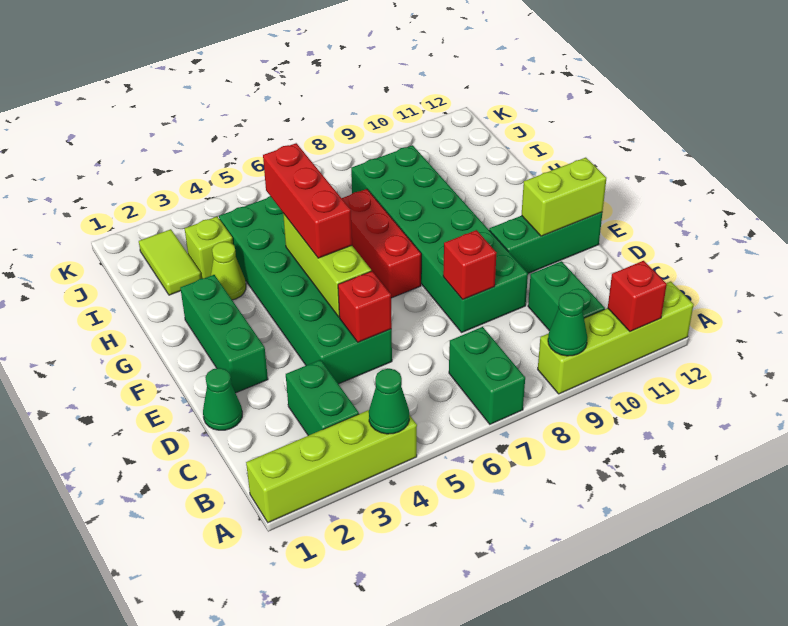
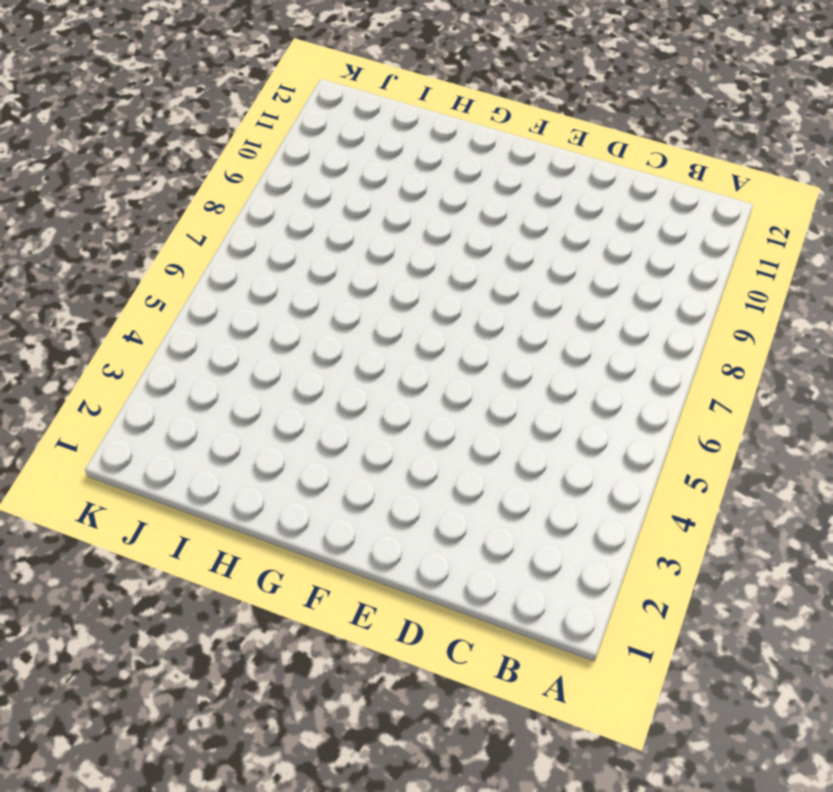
none -> lime brick A1:A4 level 1
none -> green brick A7:B7 level 1
none -> lime brick A9:A12 level 1

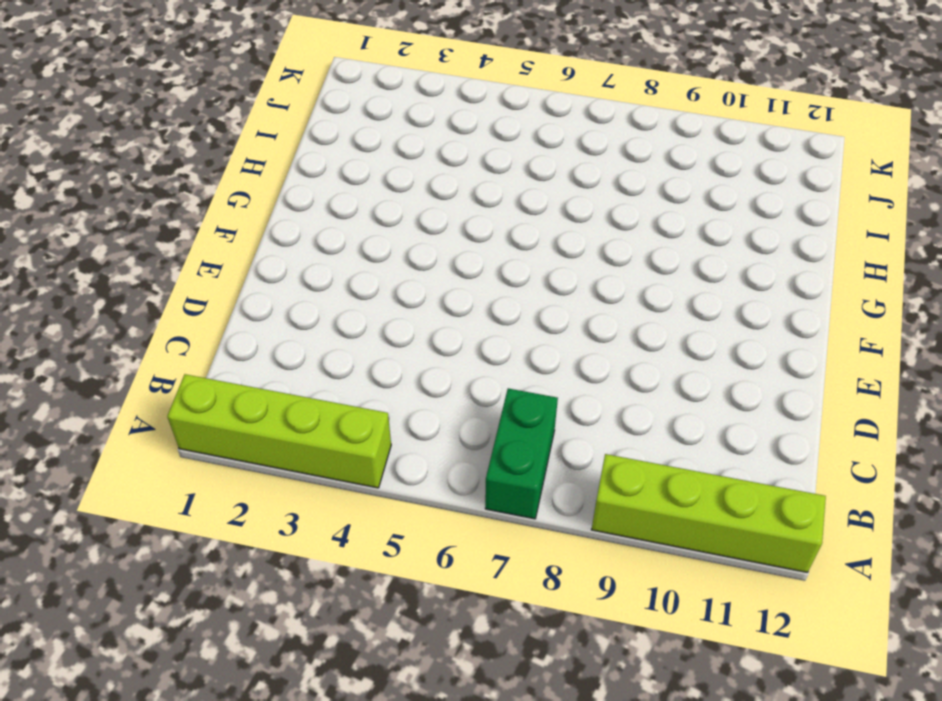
none -> green brick B3:C3 level 1
none -> green brick B10:C10 level 1
none -> green cone D1 level 1

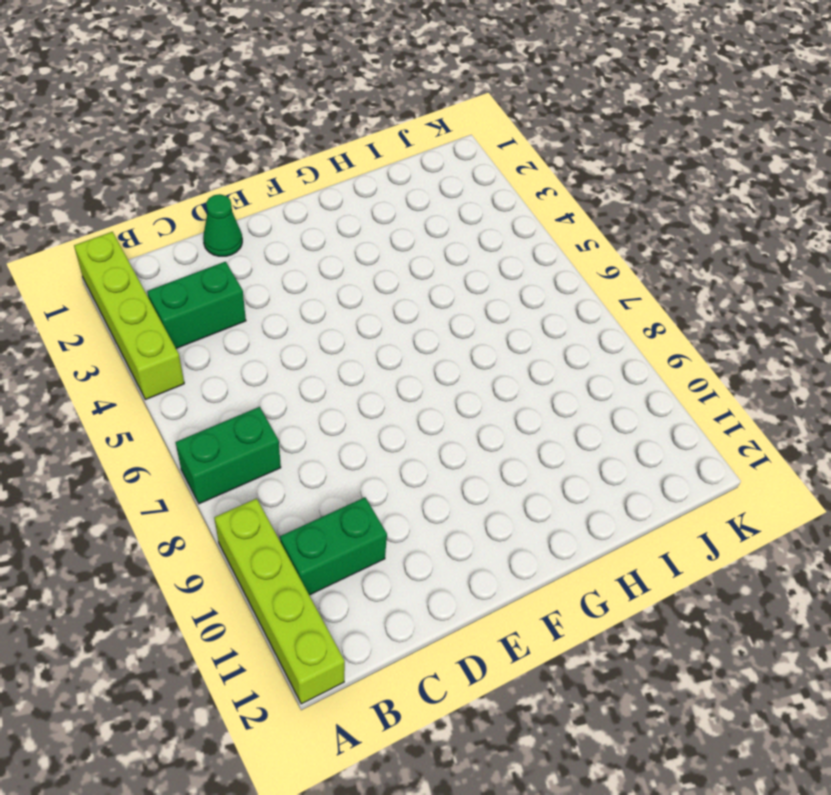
none -> green brick D4:I5 level 1
none -> green brick D8:I9 level 1
none -> green brick E2:G2 level 1

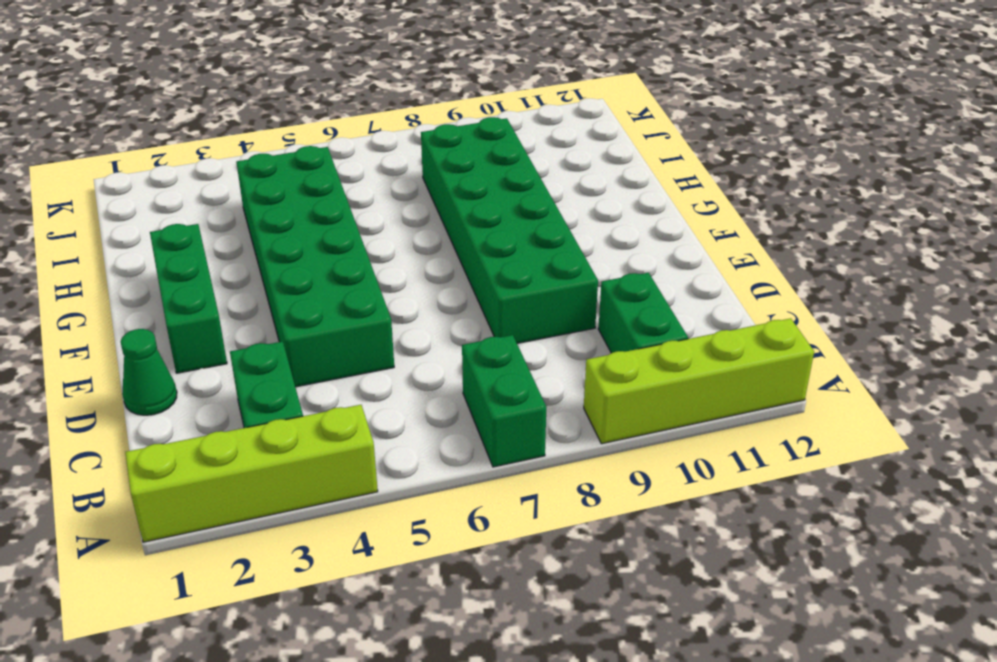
none -> green brick E10:E12 level 1
none -> red brick F7:H7 level 1
none -> lime cone H3 level 1

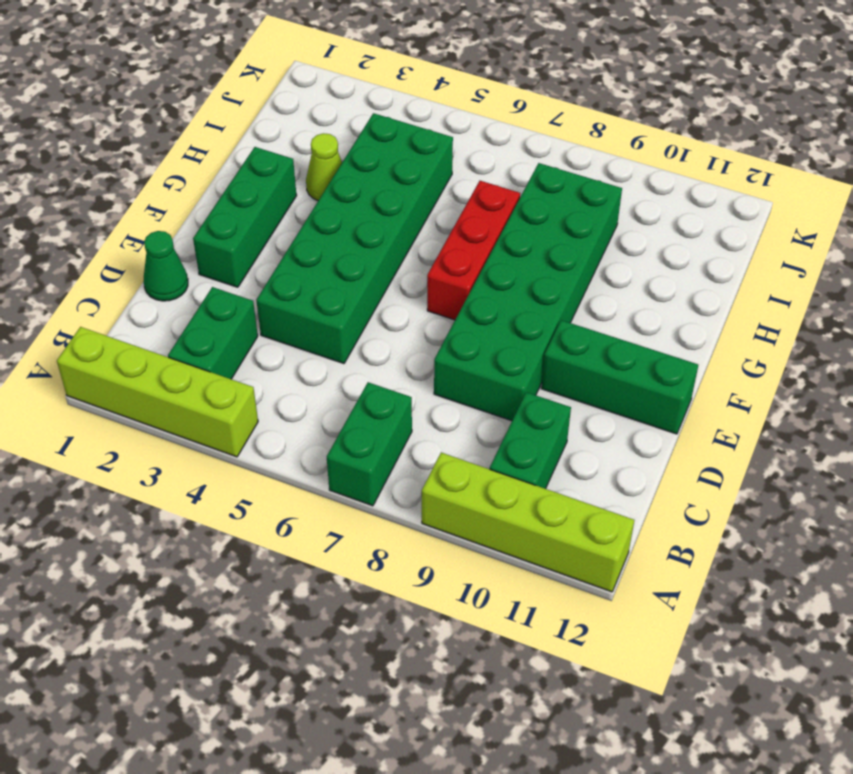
none -> lime tile I2:J2 level 1
none -> lime brick I3 level 1
none -> green cone A4 level 2

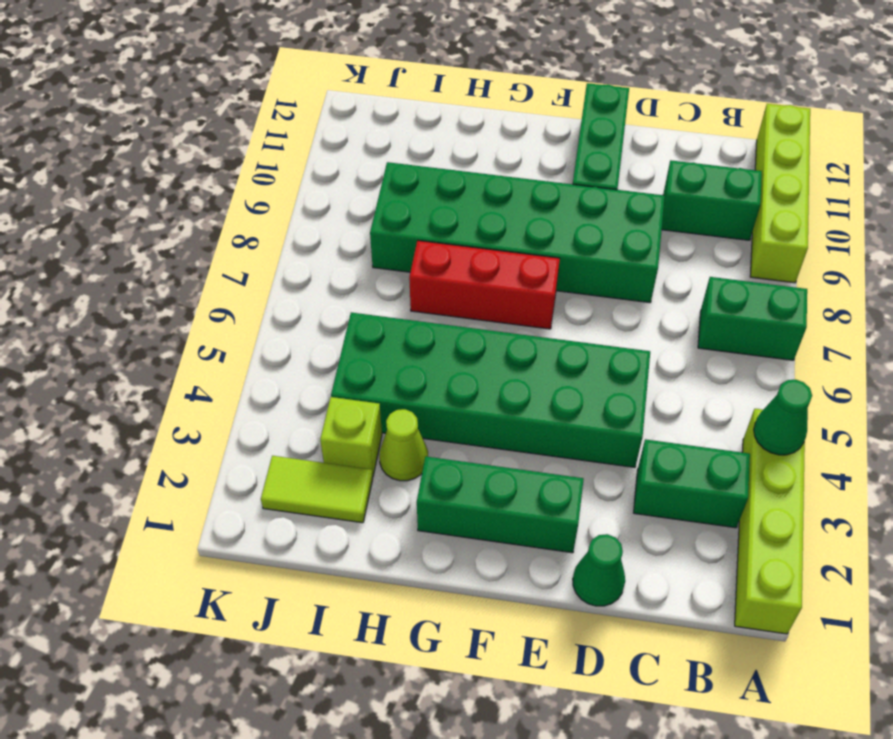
none -> green cone A9 level 2
none -> red brick A11 level 2
none -> red brick D5 level 2

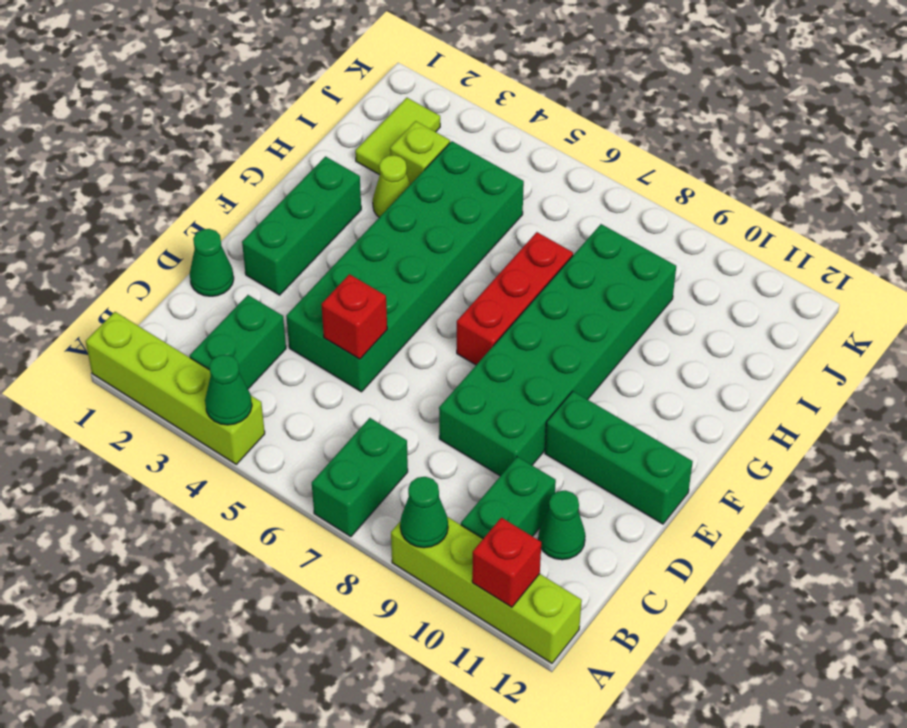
green cone C11 level 1 -> none
none -> red brick D8 level 2
none -> lime brick E5:G5 level 2
none -> lime brick E11:E12 level 2

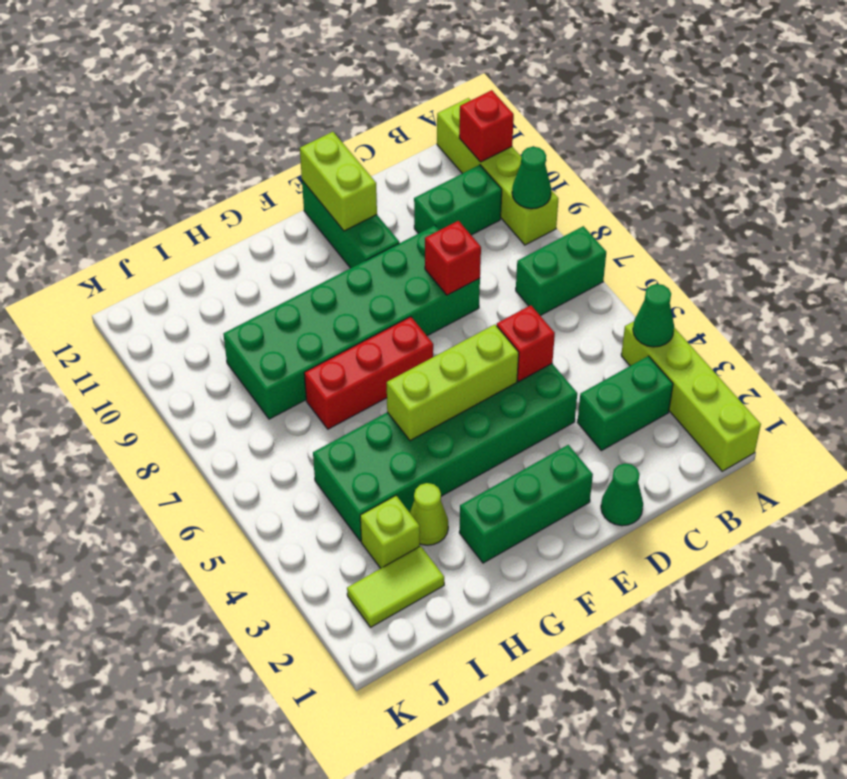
none -> red brick F5:H5 level 3

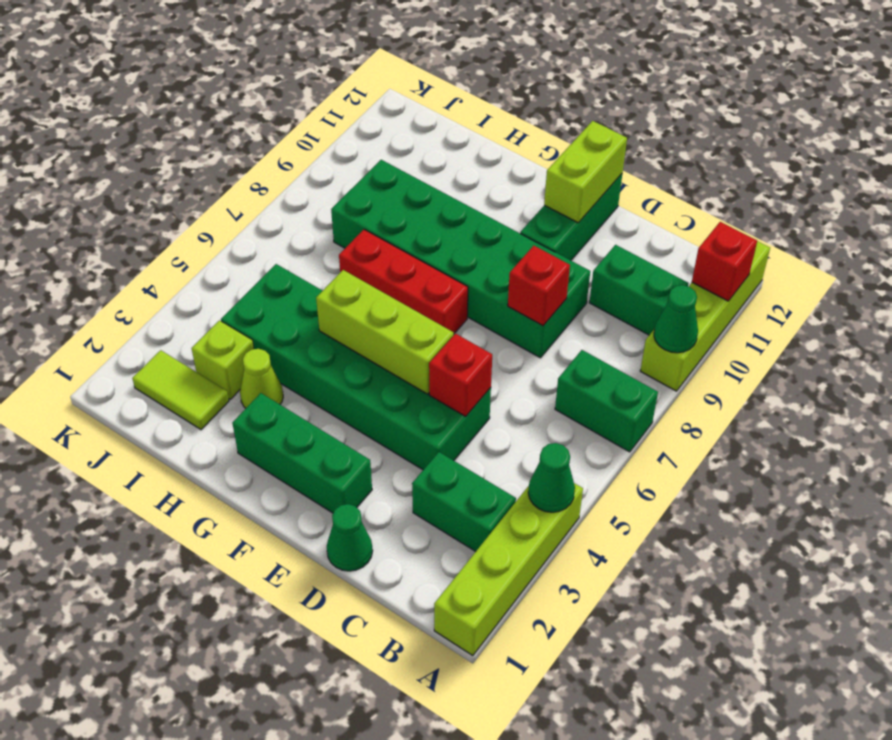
none -> red brick F5:H5 level 3

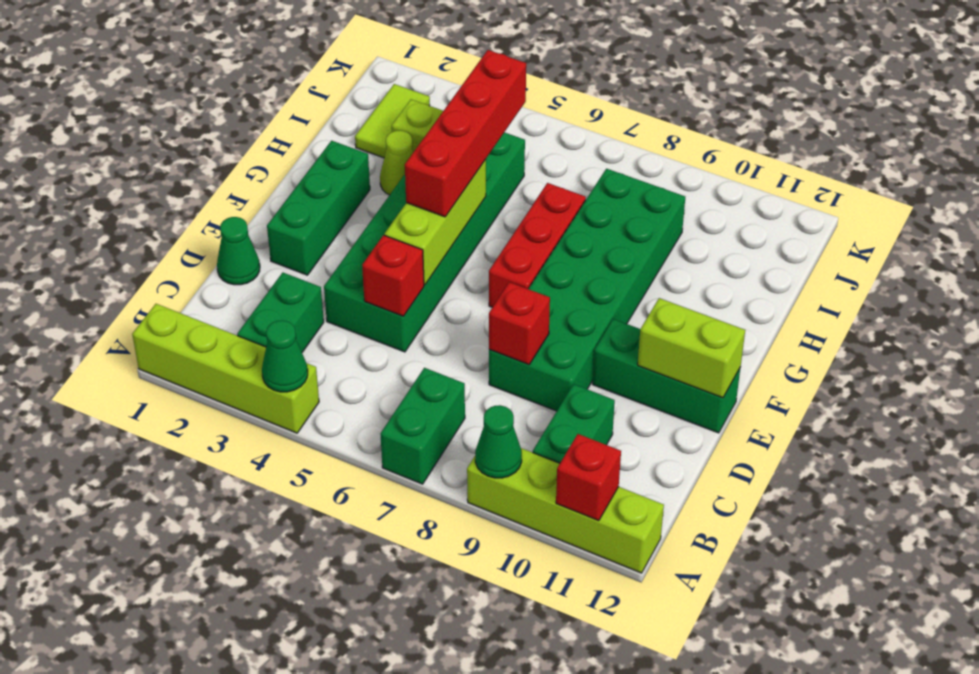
red brick F5:I5 level 3 -> red brick F5:H5 level 3

